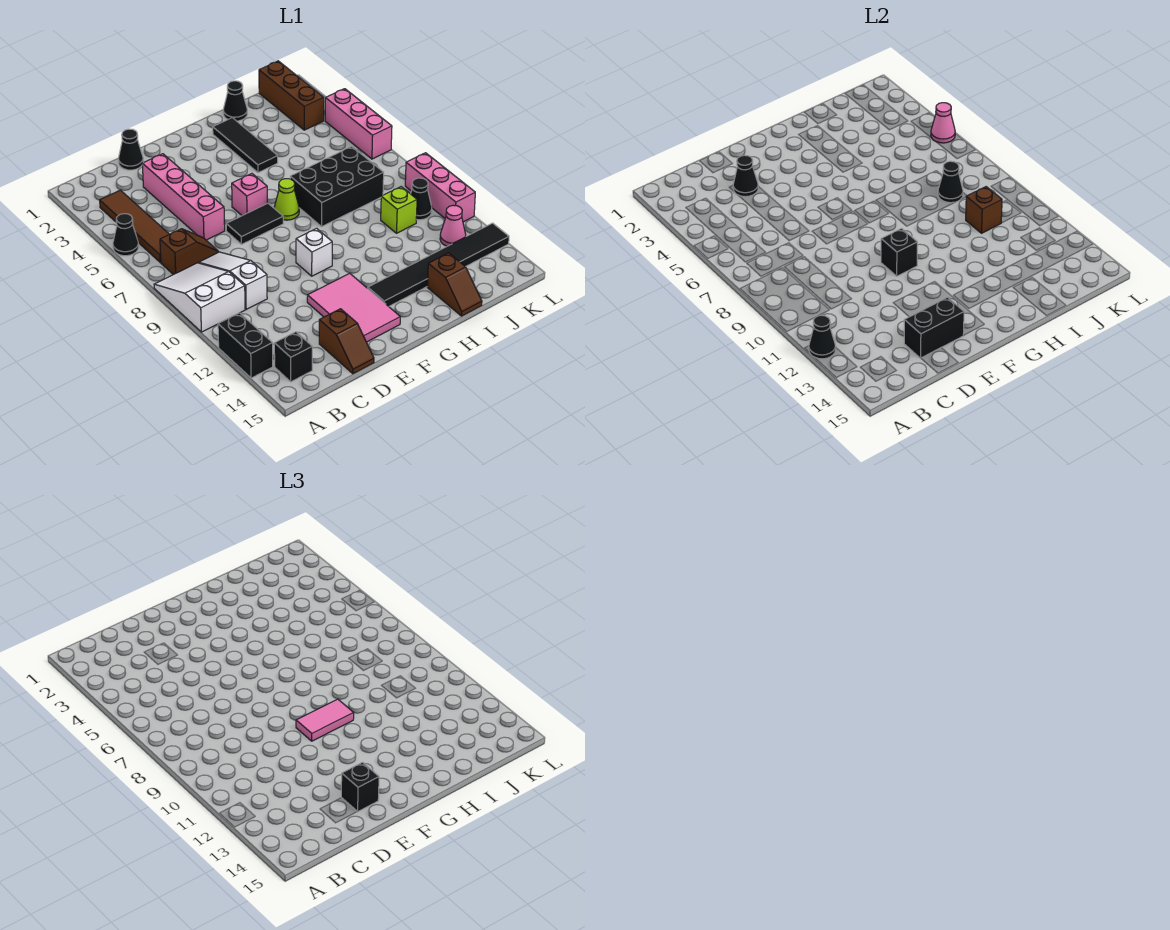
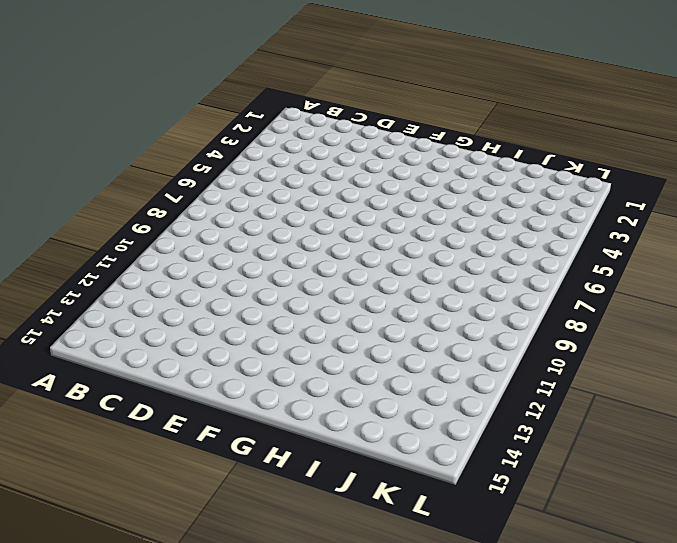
none -> black cone A5 level 1
none -> white slope A8:B10 level 1 top 10
none -> black brick A12:A13 level 1
none -> brown tile B3:B6 level 1

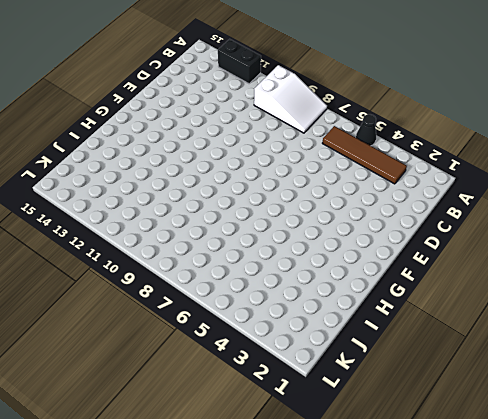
none -> brown slope B7:C7 level 1 top B
none -> black brick B14 level 1
none -> white slope C8:C10 level 1 top 10
none -> black cone D1 level 1

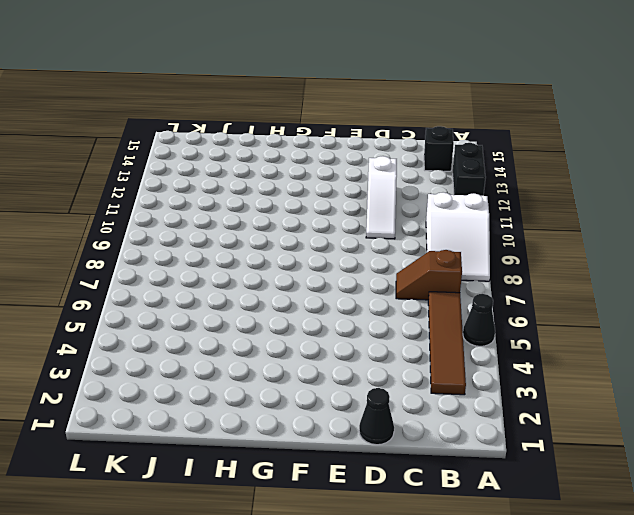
white slope D10:D12 level 1 top 12 -> white slope C8:C10 level 1 top 10
none -> pink brick D3:D6 level 1
none -> brown slope D14:D15 level 1 top 14
none -> black tile E7:F7 level 1
none -> pink tile E12:F14 level 1

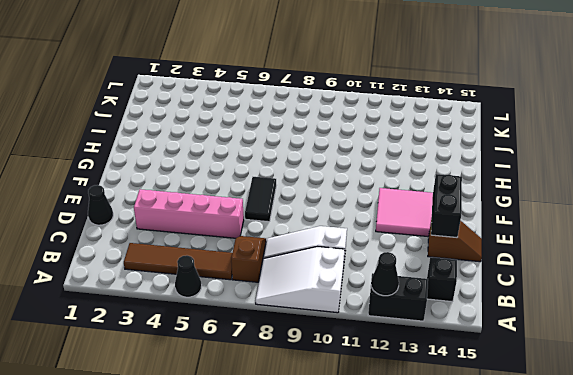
none -> pink brick F6 level 1
none -> white brick F10 level 1
none -> lime cone G7 level 1
none -> black tile G13:L13 level 1

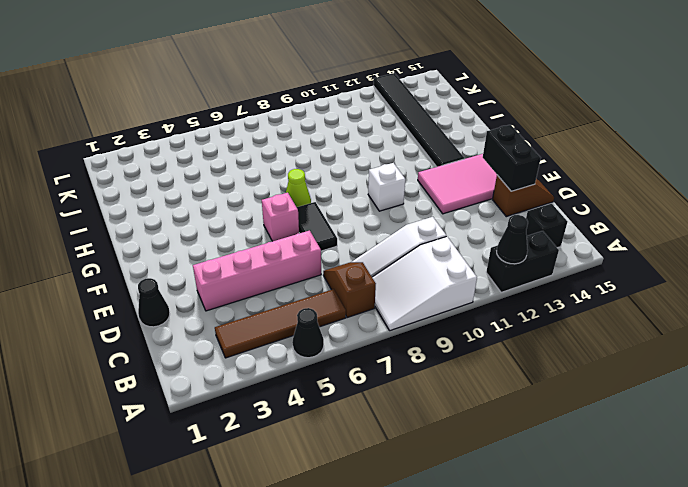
none -> black tile H2:H4 level 1
none -> black brick H7:J8 level 1
none -> black cone I1 level 1
none -> brown slope I14:I15 level 1 top 14

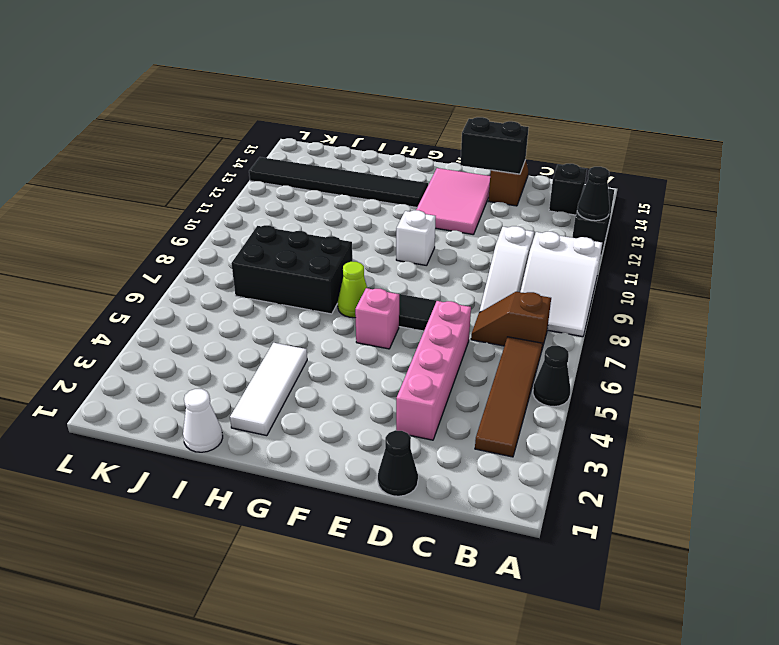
white tile H2:H4 level 1 -> black tile H2:H4 level 1
white cone I1 level 1 -> black cone I1 level 1
none -> brown slope I14:I15 level 1 top 14
none -> lime brick J10 level 1
none -> brown brick K1:K3 level 1
none -> black cone K10 level 1

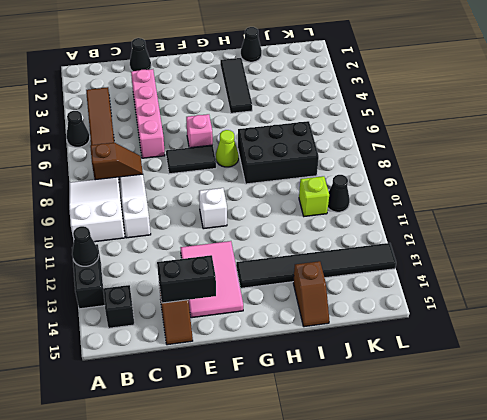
none -> brown brick K1:K3 level 1
none -> pink cone K12 level 1
none -> pink brick L4:L6 level 1
none -> pink brick L9:L11 level 1

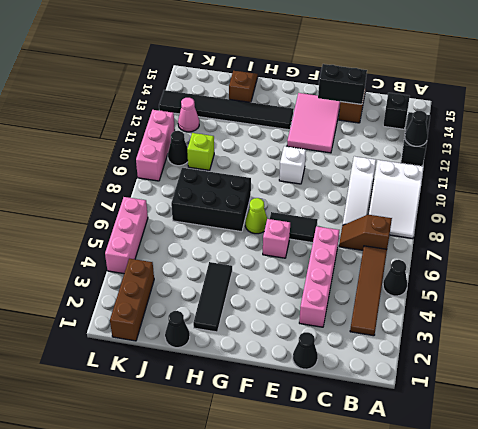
none -> black cone D3 level 2
none -> black brick F10 level 2
none -> black cone J8 level 2
none -> brown brick J10 level 2

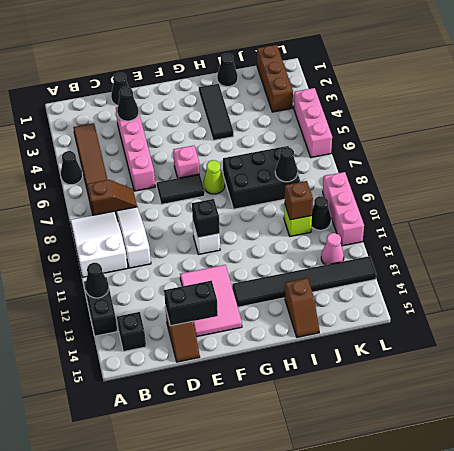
none -> pink cone L5 level 2
none -> black brick E14 level 3
none -> pink tile F10:G10 level 3

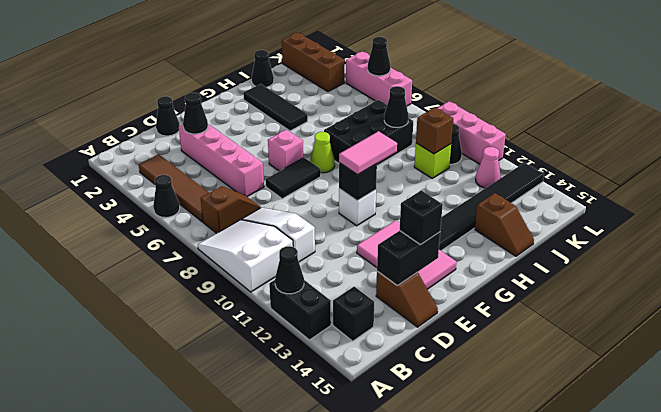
black cone L5 level 2 -> pink cone L5 level 2

